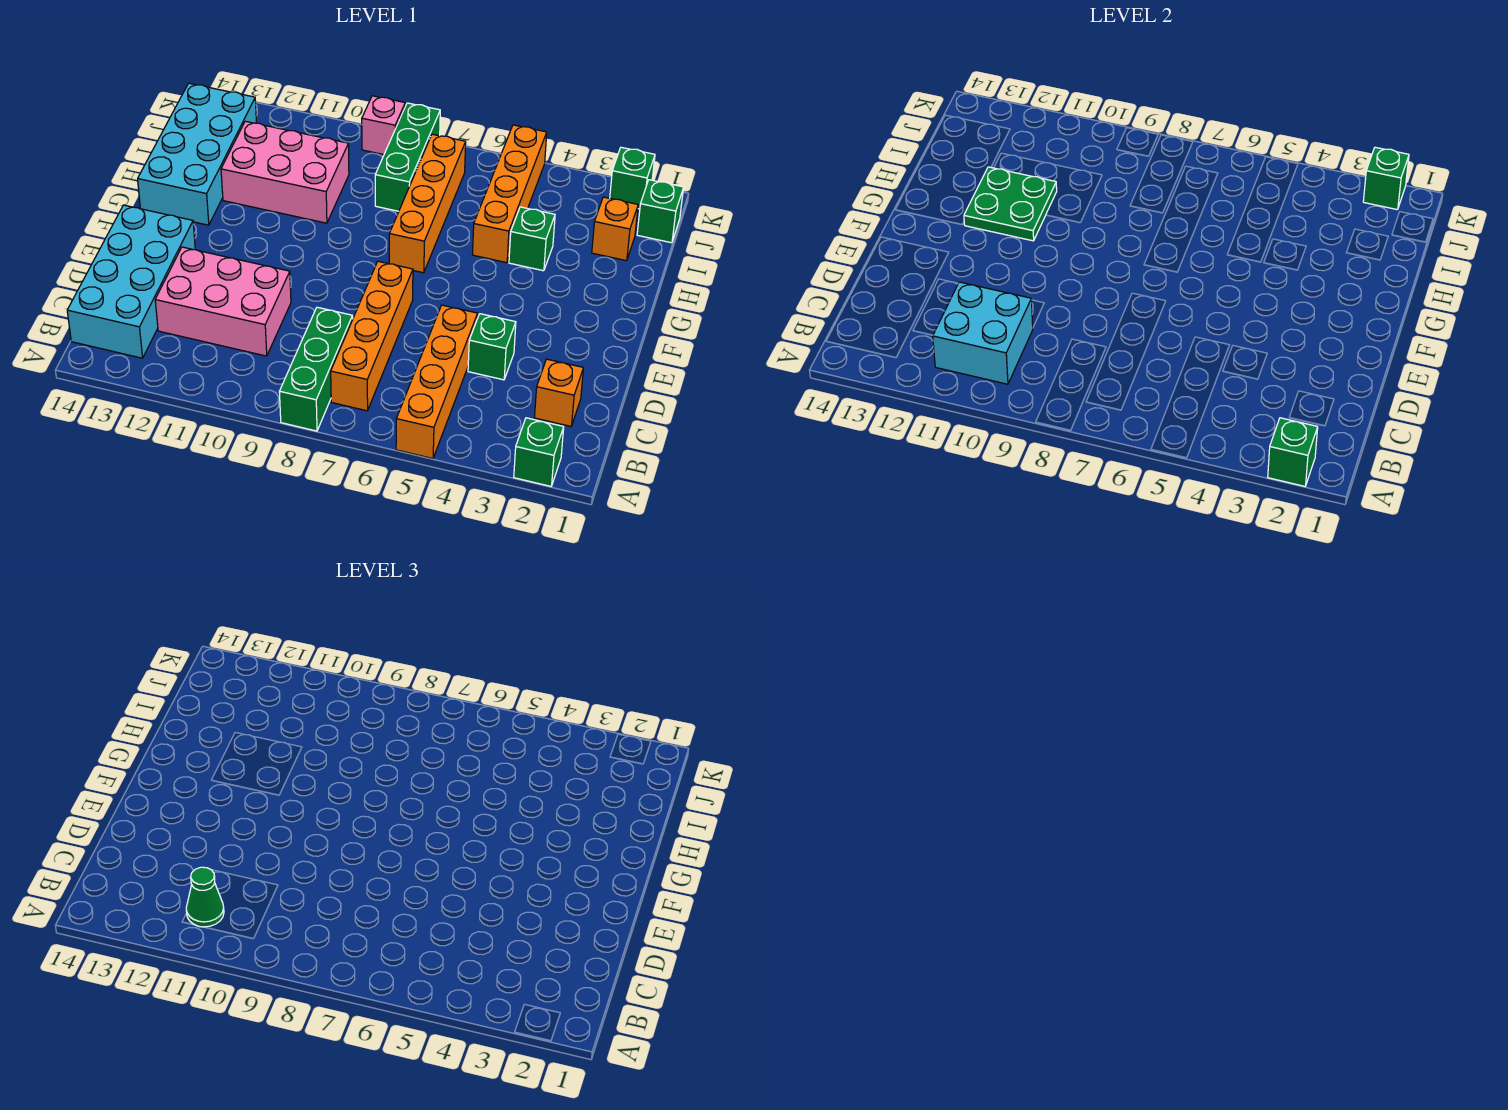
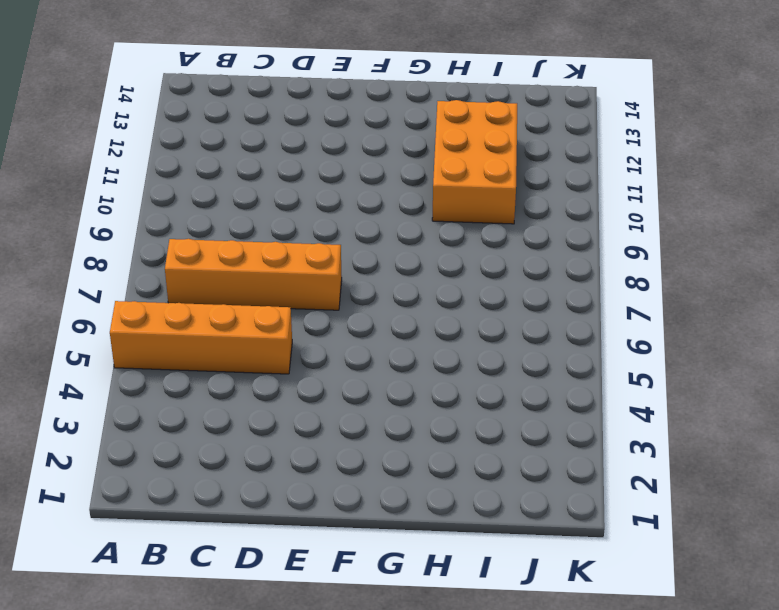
orange brick H10:I12 level 1 -> pink brick H10:I12 level 1
none -> green brick A2 level 1
none -> green brick A8:C8 level 1
none -> cyan brick B13:E14 level 1

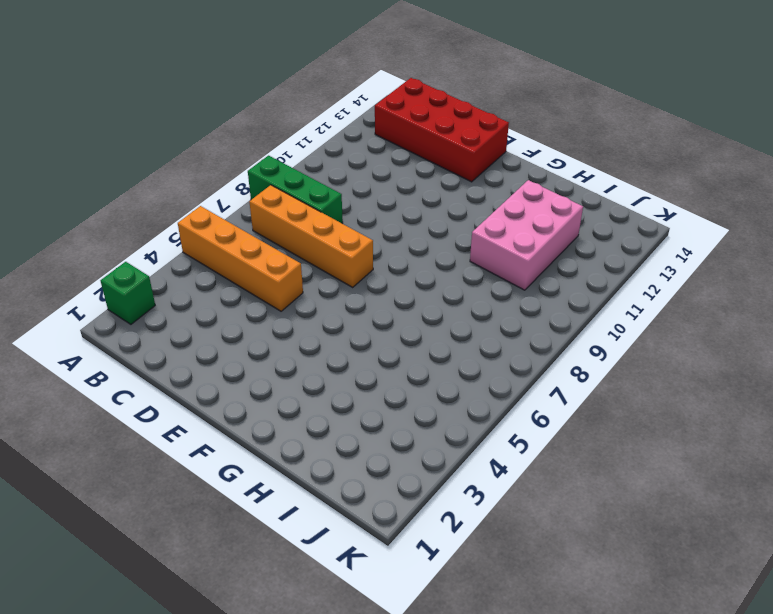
red brick B13:E14 level 1 -> cyan brick B13:E14 level 1
none -> orange brick C2 level 1
none -> pink brick C10:D12 level 1
none -> green brick D4 level 1

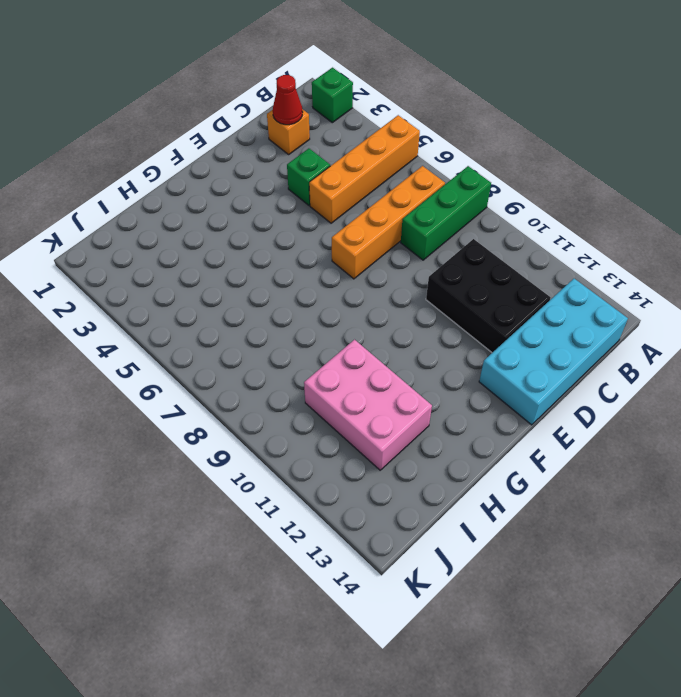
red cone C2 level 2 -> none
black brick C10:D12 level 1 -> pink brick C10:D12 level 1
none -> orange brick G7:J7 level 1
none -> cyan brick G13:J14 level 1
none -> green brick H4 level 1

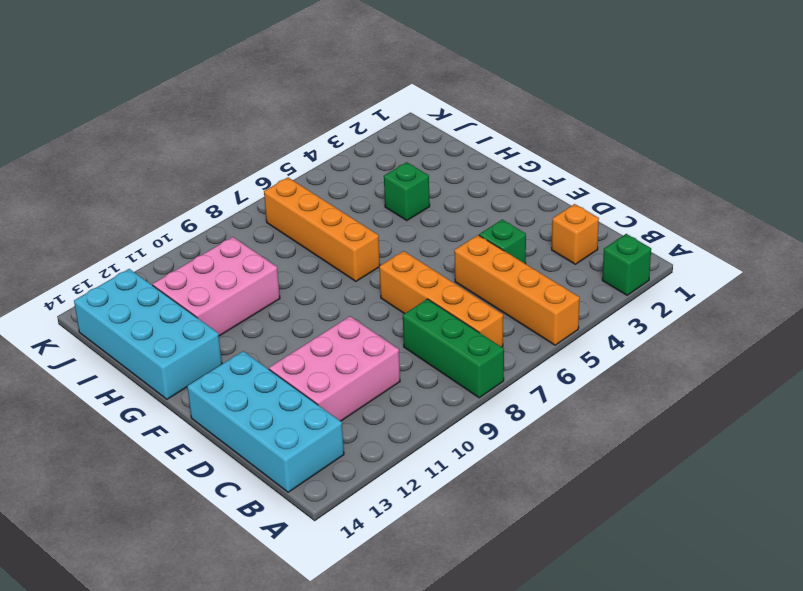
none -> orange brick H5:K5 level 1
none -> orange brick I2 level 1
none -> green brick I8:K8 level 1

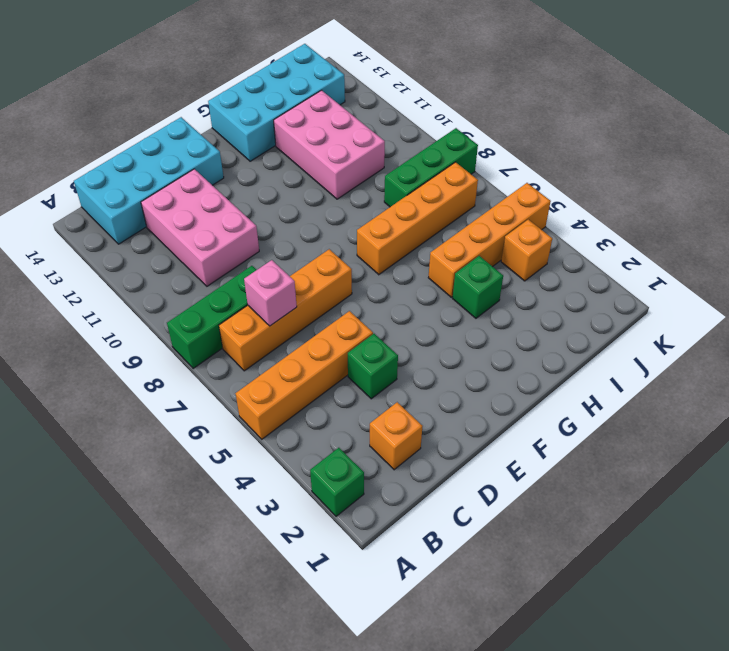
pink brick C7 level 2 -> pink brick K9 level 1
orange brick J4 level 1 -> orange brick I2 level 1
none -> green brick J1 level 1
none -> green brick K2 level 1
none -> green brick A2 level 2

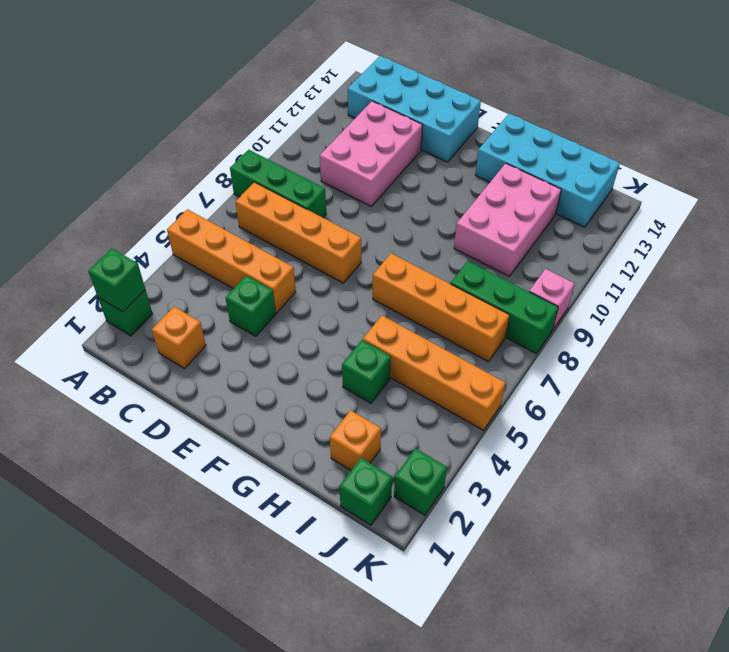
none -> cyan brick B10:C11 level 2
none -> green plate G11:H12 level 2
none -> green brick K2 level 2

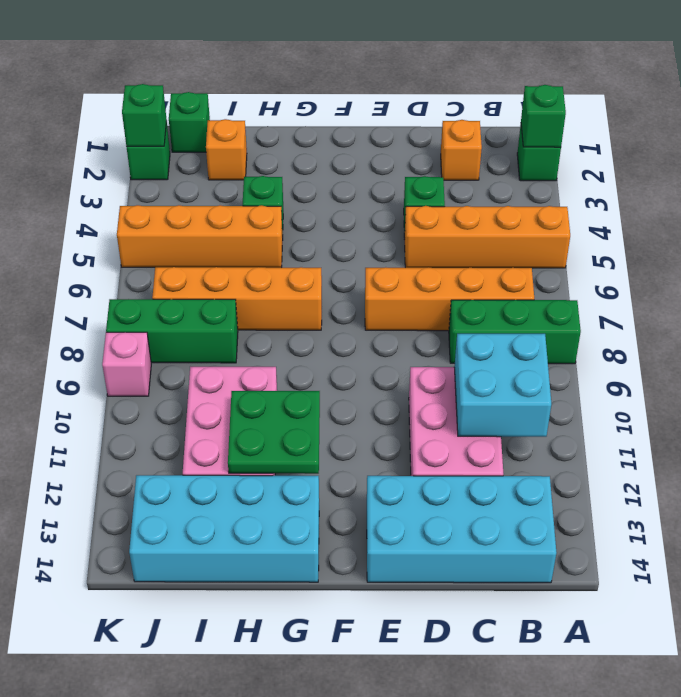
none -> green cone B11 level 3

